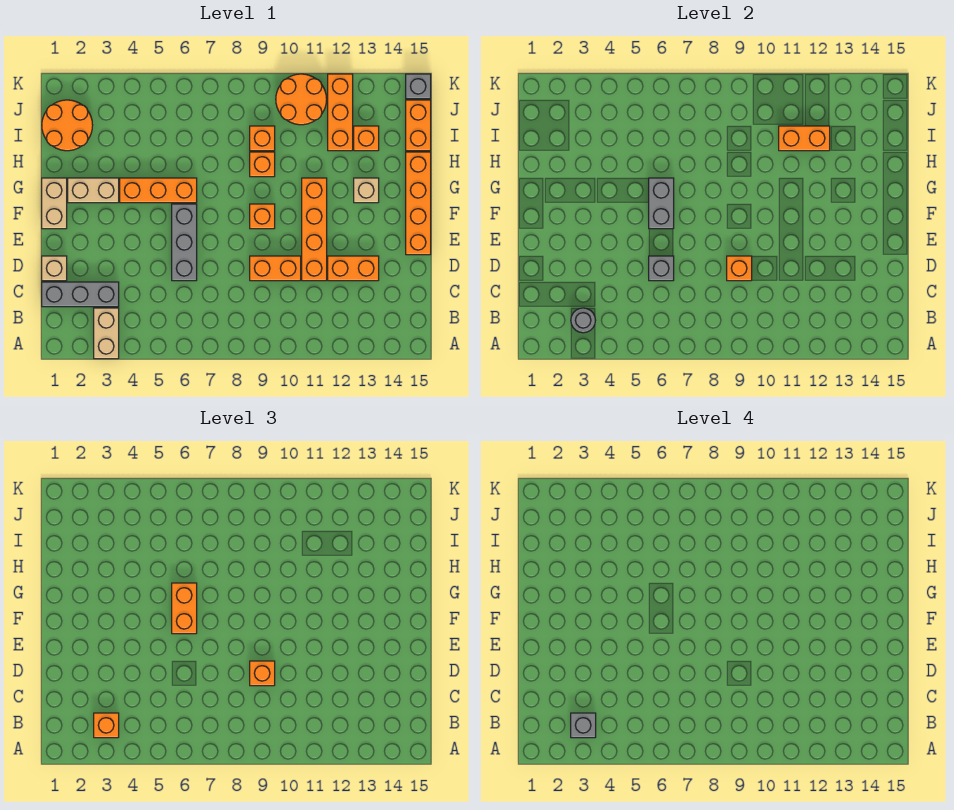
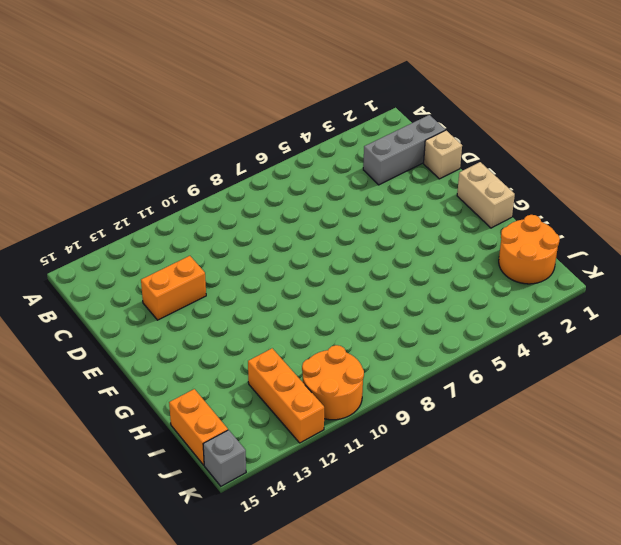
none -> tan brick A3:B3 level 1
none -> grey brick D6:F6 level 1
none -> orange brick D9:D10 level 1
none -> orange brick D11:G11 level 1

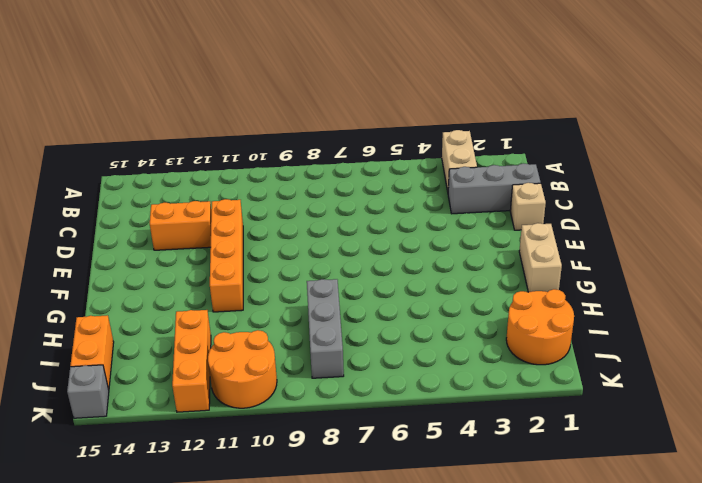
grey brick H8:J8 level 1 -> grey brick D6:F6 level 1
none -> orange brick D9:D10 level 1
none -> orange brick E15:H15 level 1
none -> orange brick F9 level 1
none -> tan brick G2:G3 level 1

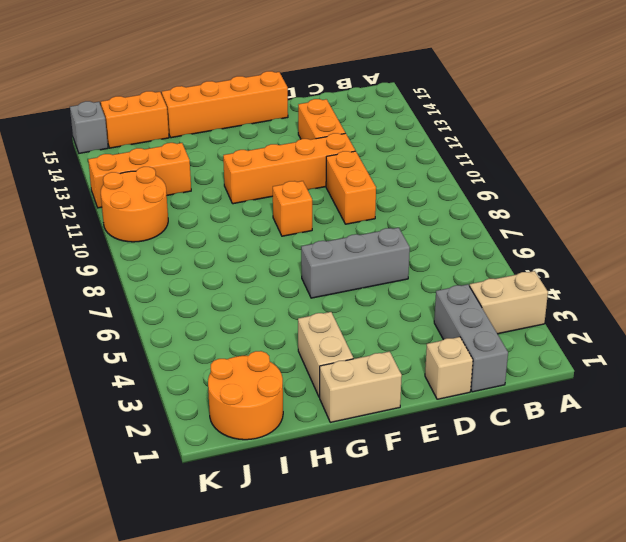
none -> orange brick G4:G6 level 1
none -> tan brick G13 level 1
none -> orange brick H9 level 1
none -> orange brick I9 level 1

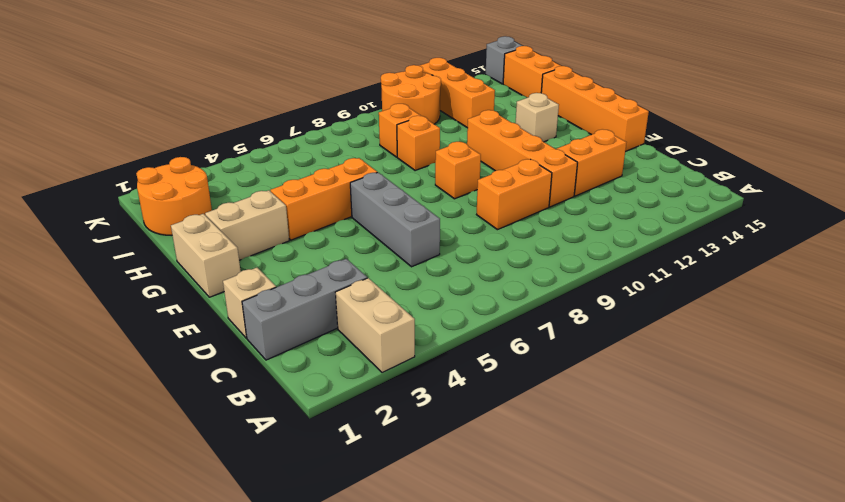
none -> orange brick I13 level 1
none -> grey round brick B3 level 2
none -> grey brick D6 level 2
none -> orange brick D9 level 2

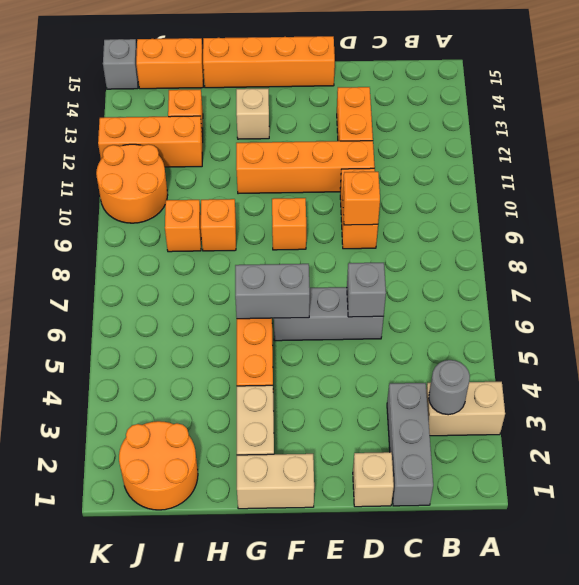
none -> orange brick I11:I12 level 2
none -> orange brick B3 level 3
none -> orange brick D9 level 3
none -> orange brick F6:G6 level 3

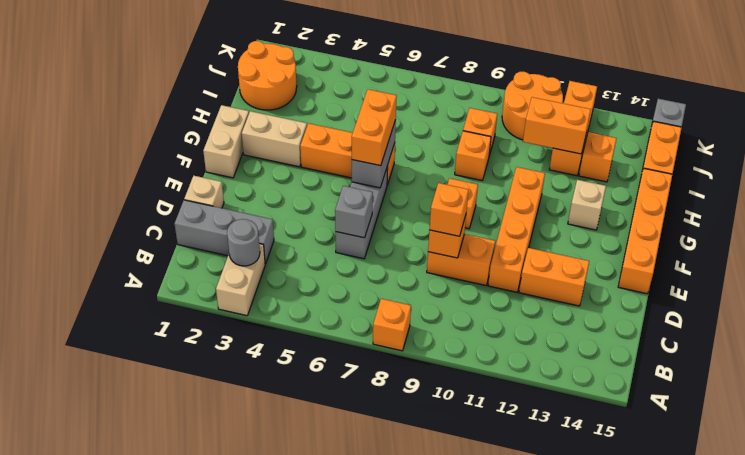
orange brick A8 level 1 -> orange brick B3 level 3
none -> grey brick B3 level 4

